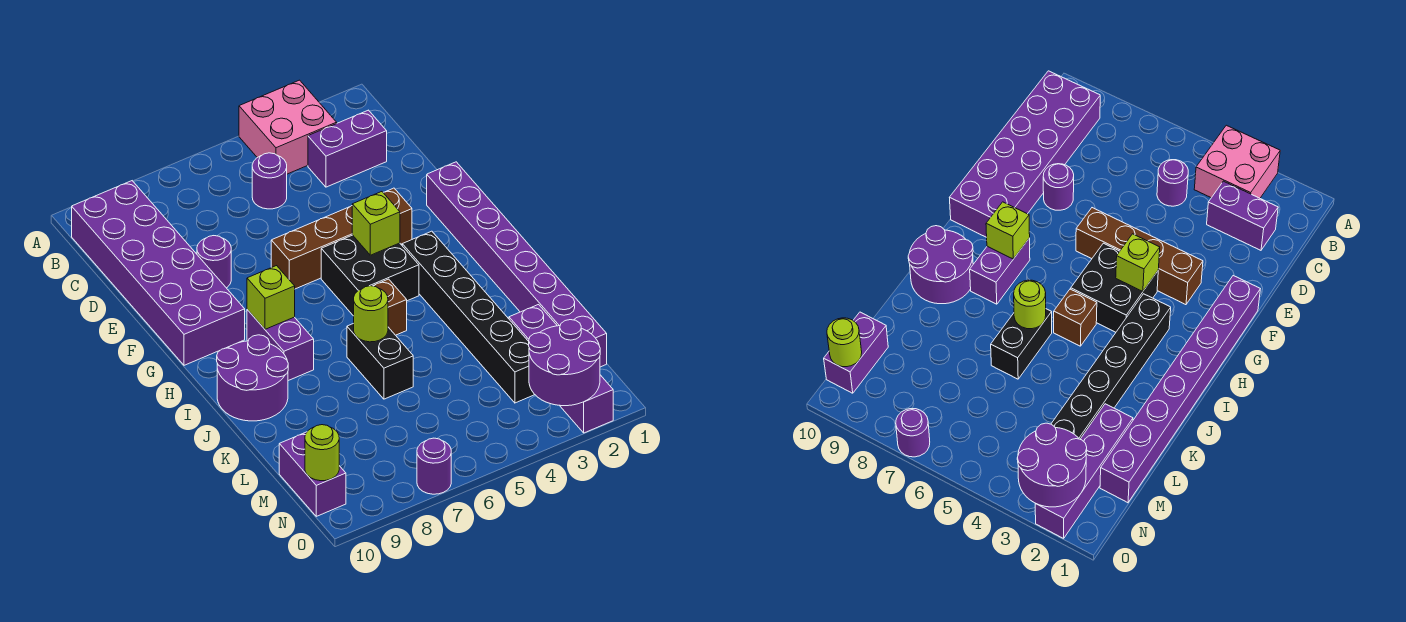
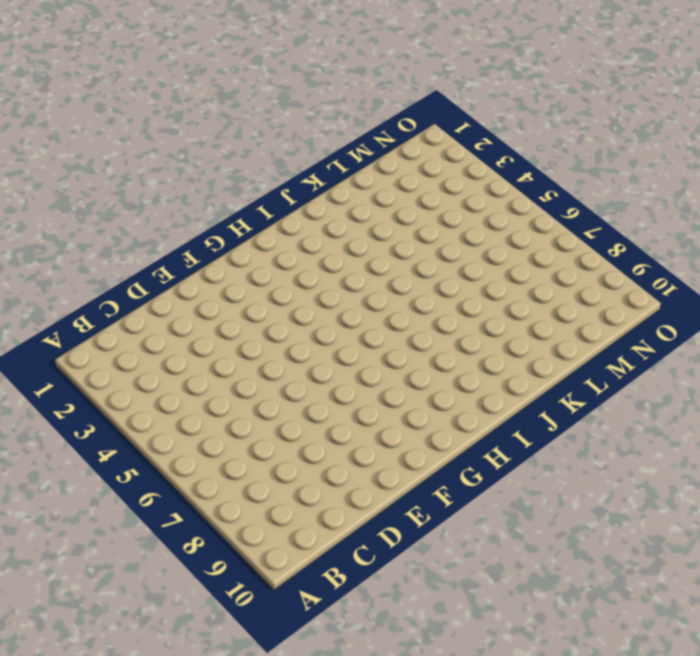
none -> pink brick A3:B4 level 1
none -> purple brick B9:G10 level 1
none -> purple brick C2:C3 level 1

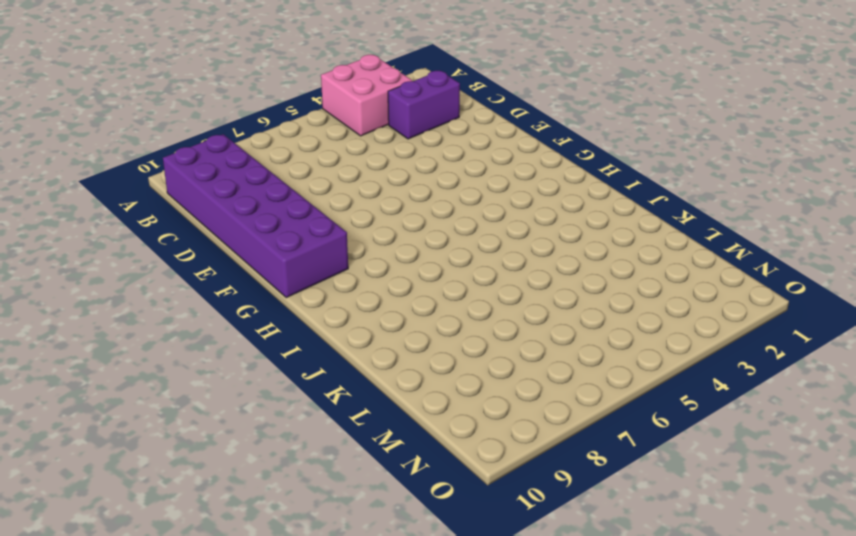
none -> purple round brick C5 level 1
none -> purple round brick E8 level 1
none -> purple brick F1:M1 level 1

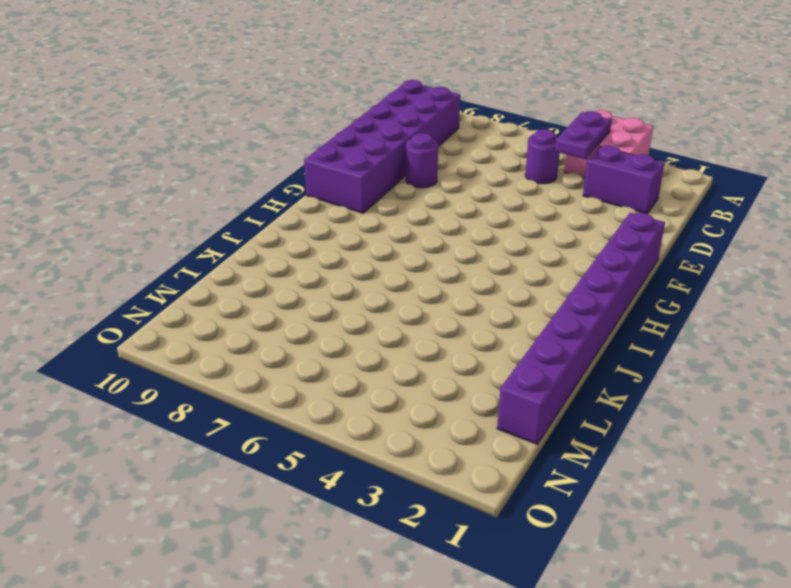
purple plate B4:C4 level 2 -> none
none -> brown brick F3:F6 level 1
none -> black brick G4:H5 level 1
none -> black brick H3:M3 level 1

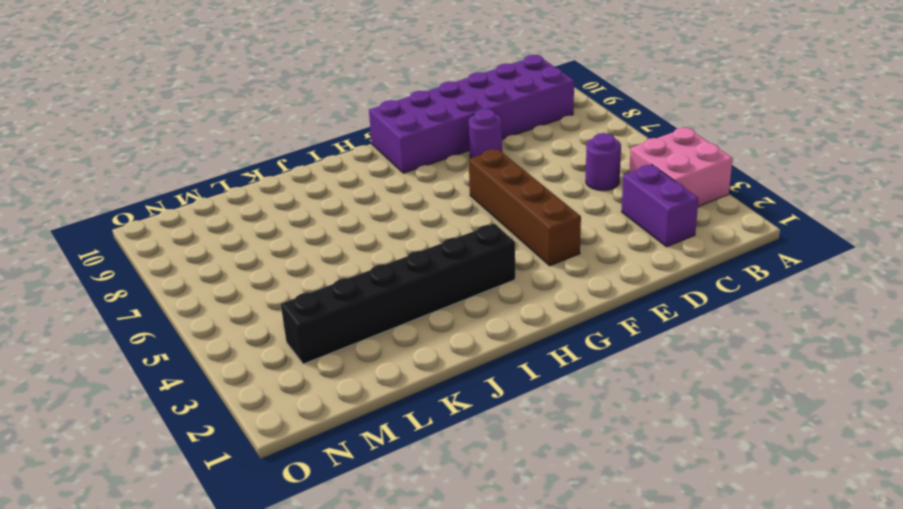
none -> purple brick F1:M1 level 1
none -> black brick G4:H5 level 1
none -> purple brick H8:I8 level 1

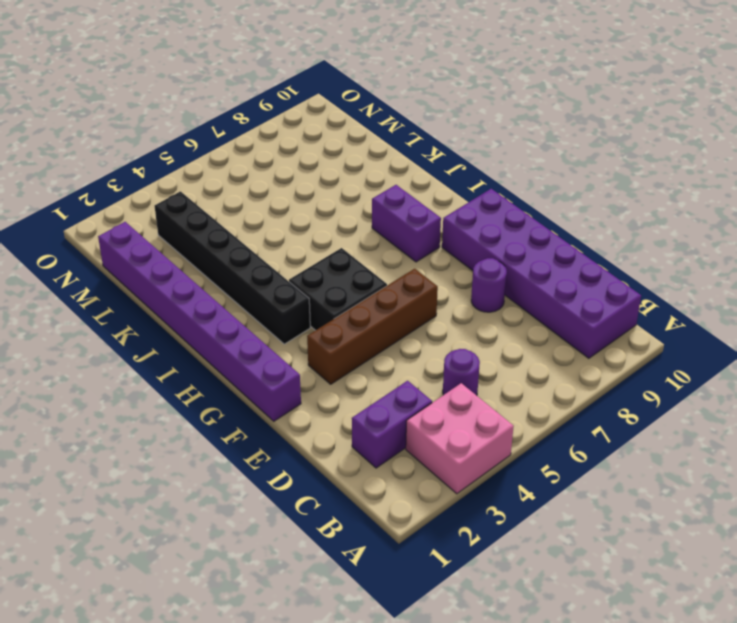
none -> brown brick I5 level 1
none -> purple round brick I9:J10 level 1
none -> black brick J6:K6 level 1

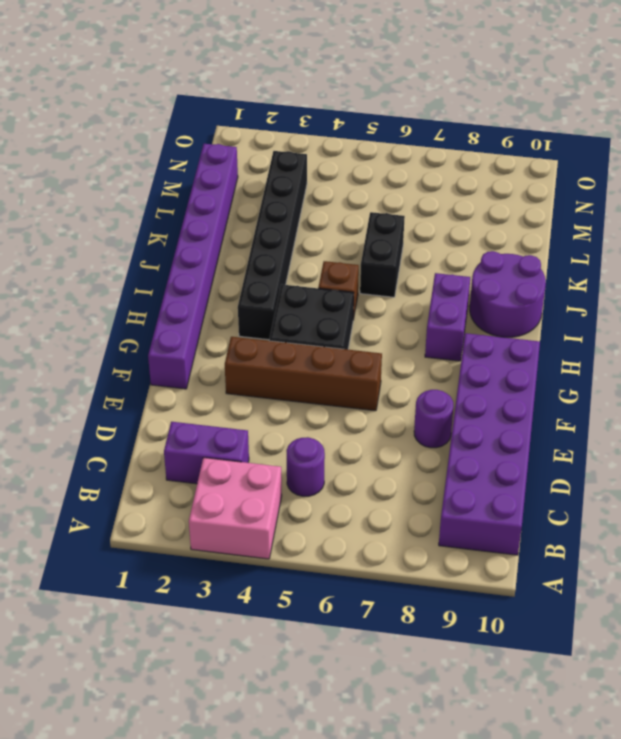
none -> purple brick L2:O2 level 1
none -> purple brick M10:N10 level 1
none -> purple round brick O7 level 1

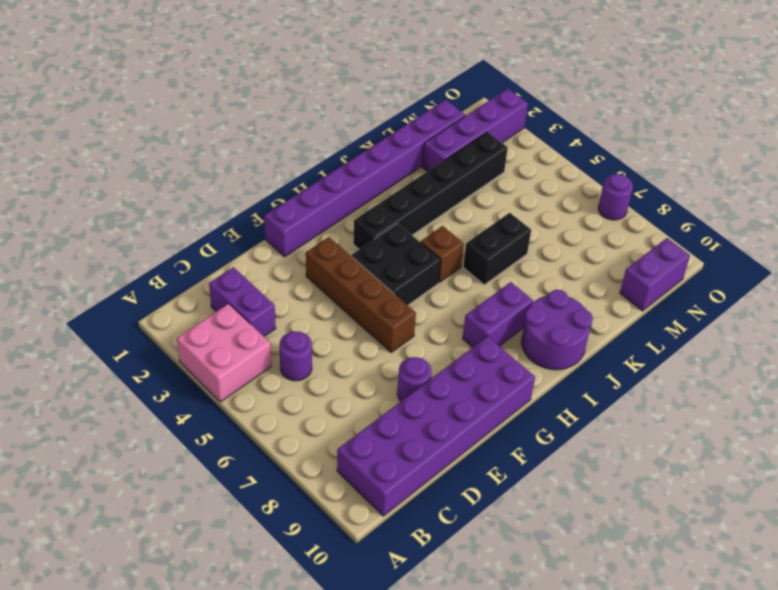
none -> lime brick G4 level 2
none -> lime brick H8 level 2
none -> lime round brick J6 level 2

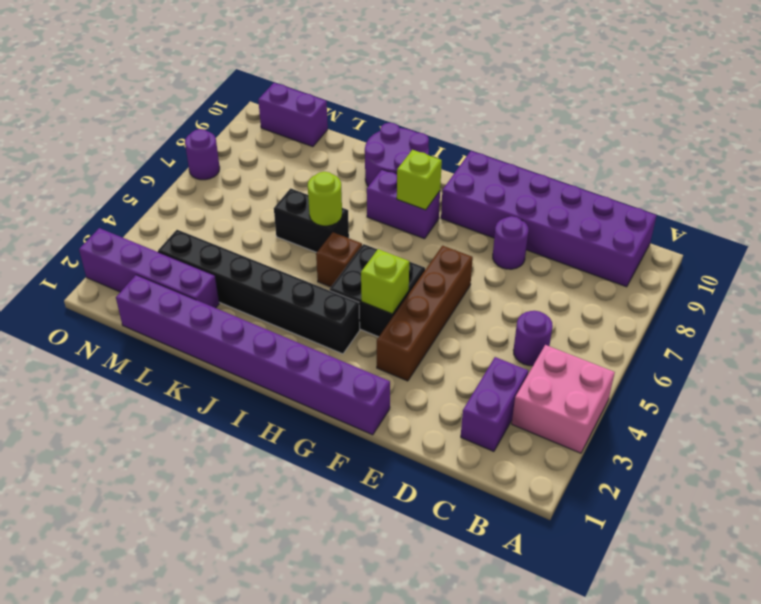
none -> purple round brick N2:O3 level 2
none -> lime round brick N10 level 2

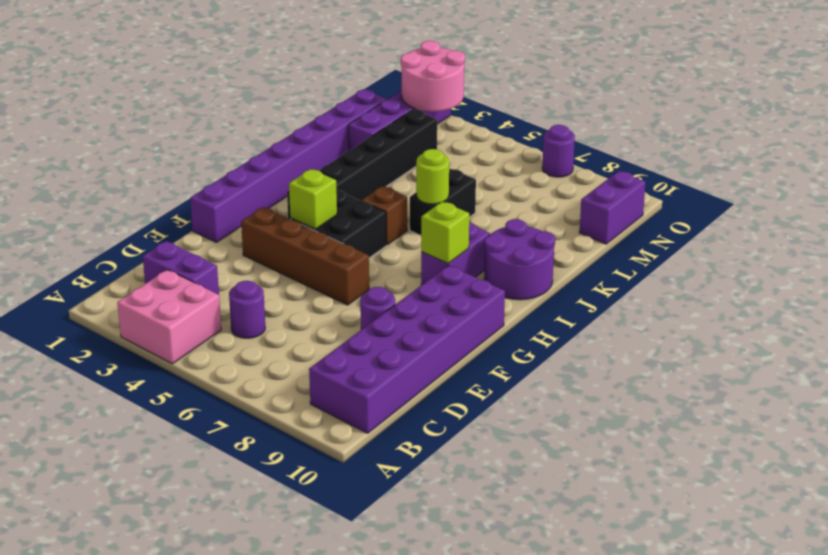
pink round brick N2:O3 level 2 -> purple round brick N2:O3 level 2
none -> lime round brick N10 level 2

